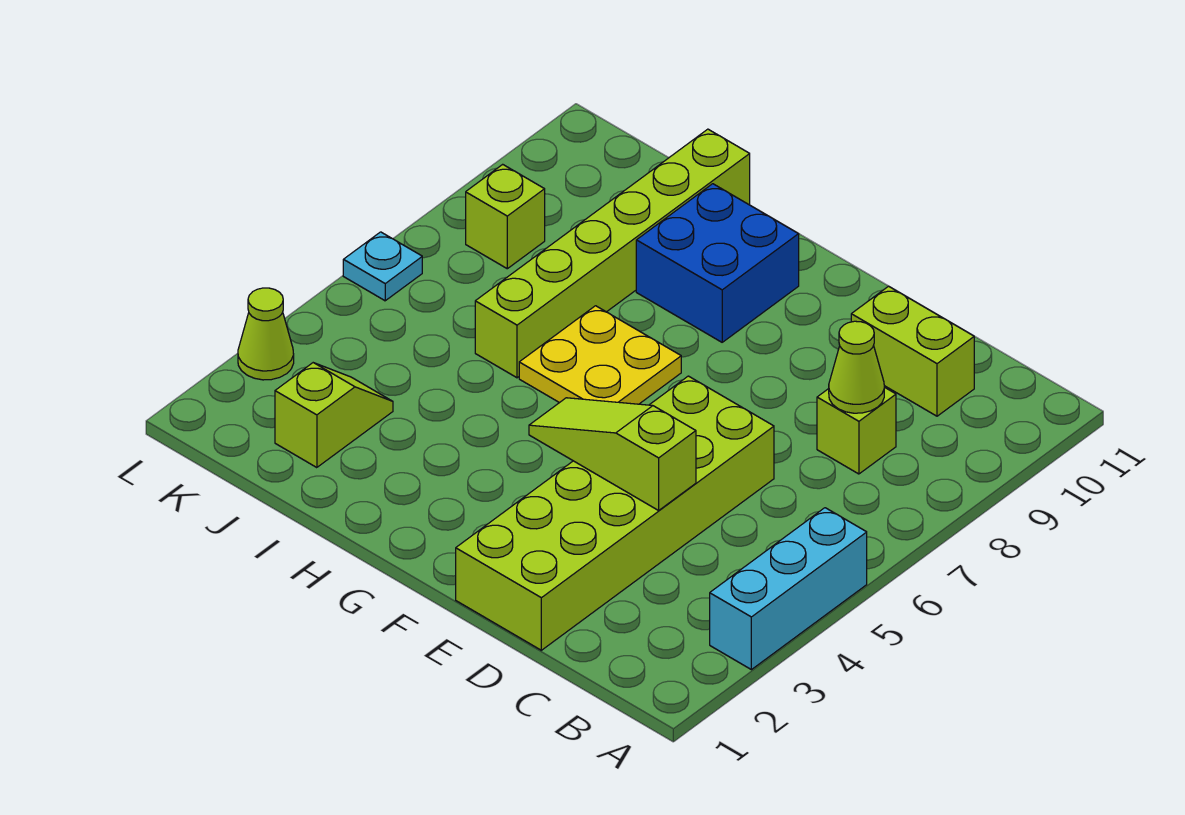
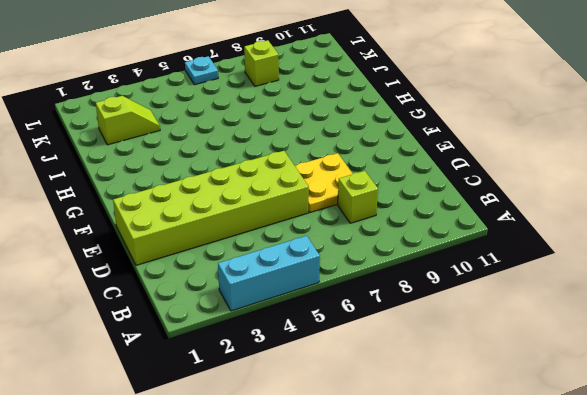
yellow plate D7:E8 level 1 -> yellow plate G6:H7 level 1
none -> lime brick C10:D10 level 1
none -> blue brick G9:H10 level 1
none -> lime brick I6:I11 level 1

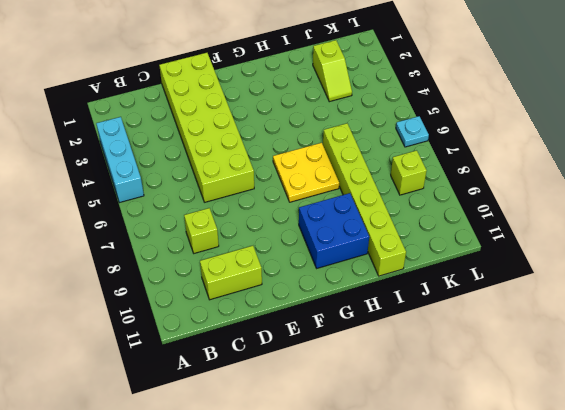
none -> lime cone L3 level 1
none -> lime cone C8 level 2
none -> lime slope D4:F4 level 2 top D

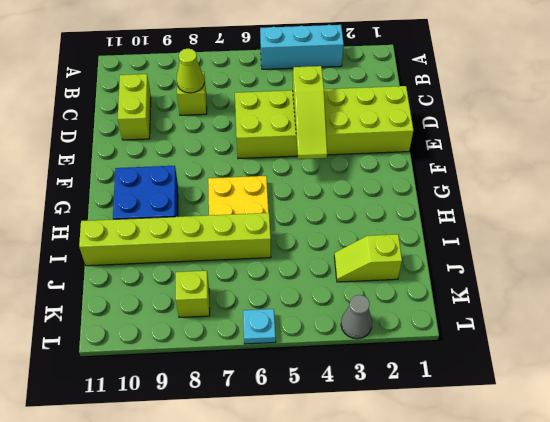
grey cone L3 level 1 -> lime cone L3 level 1

